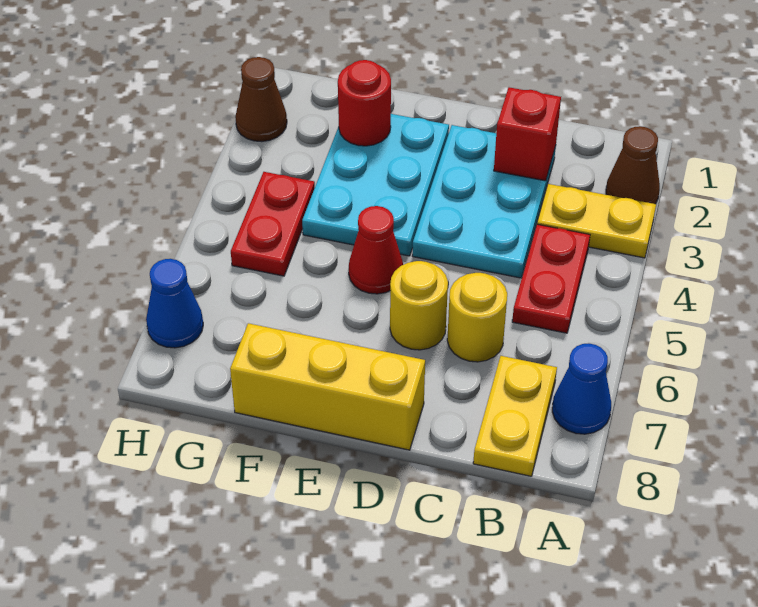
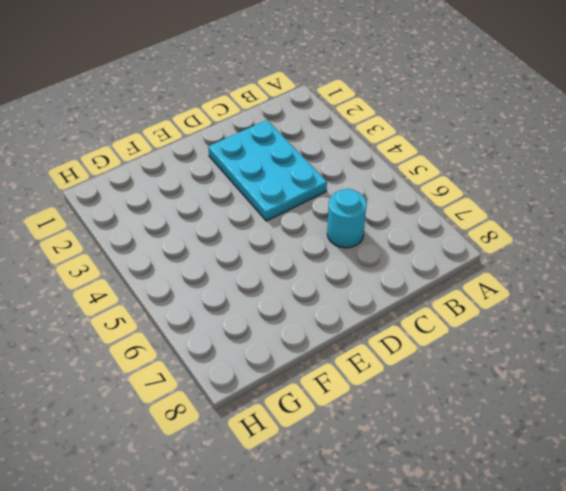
cyan round brick C6 level 1 -> yellow round brick C6 level 1
none -> brown cone A2 level 1
none -> yellow plate A3:B3 level 1
none -> blue cone A7 level 1

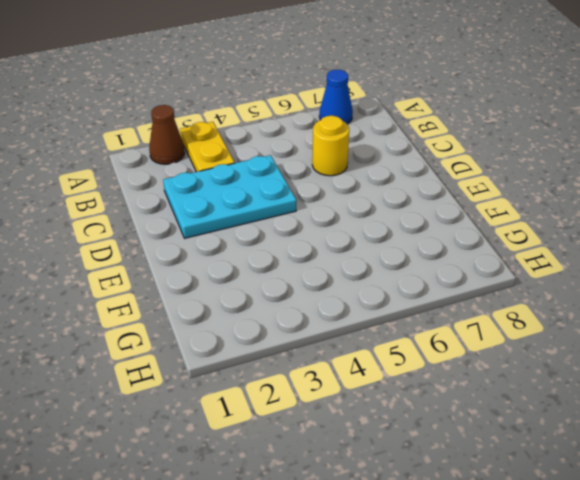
none -> red plate B4:B5 level 1
none -> yellow plate B7:B8 level 1
none -> yellow round brick D6 level 1

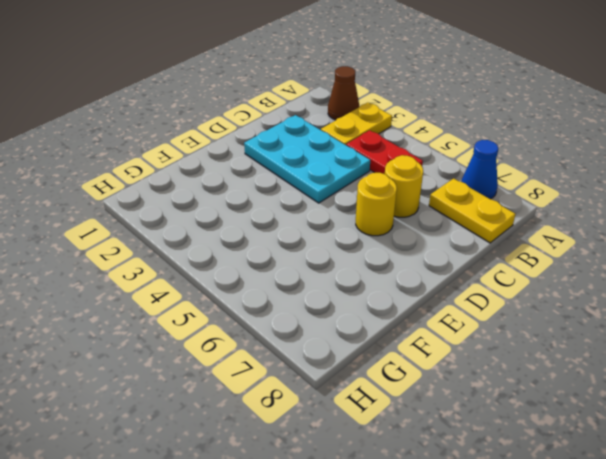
none -> yellow brick D8:F8 level 1
none -> cyan plate E2:F4 level 1
none -> red cone E5 level 1

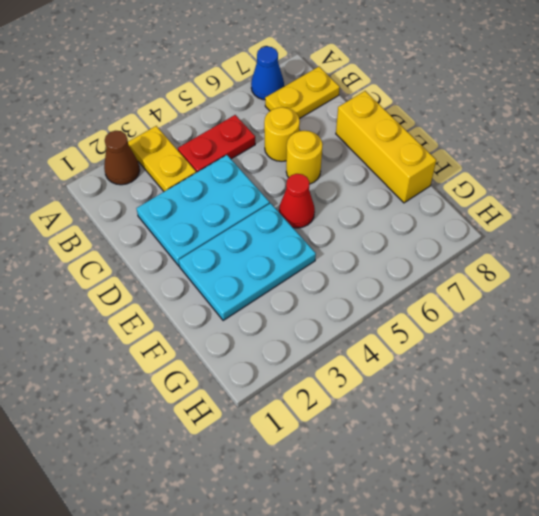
none -> red plate G4:G5 level 1
none -> brown cone H2 level 1
none -> blue cone H7 level 1

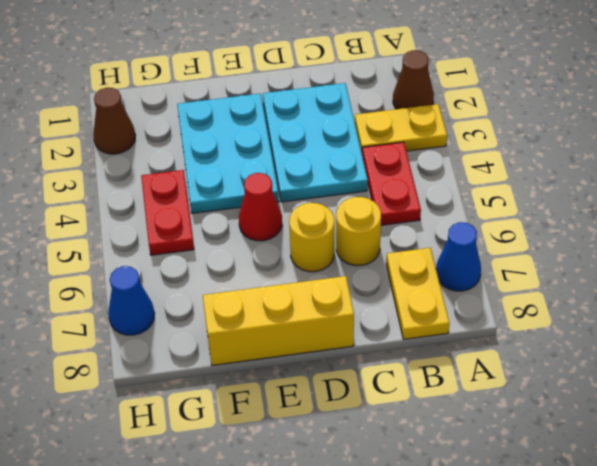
none -> red brick C2 level 2
none -> red round brick F2 level 2

